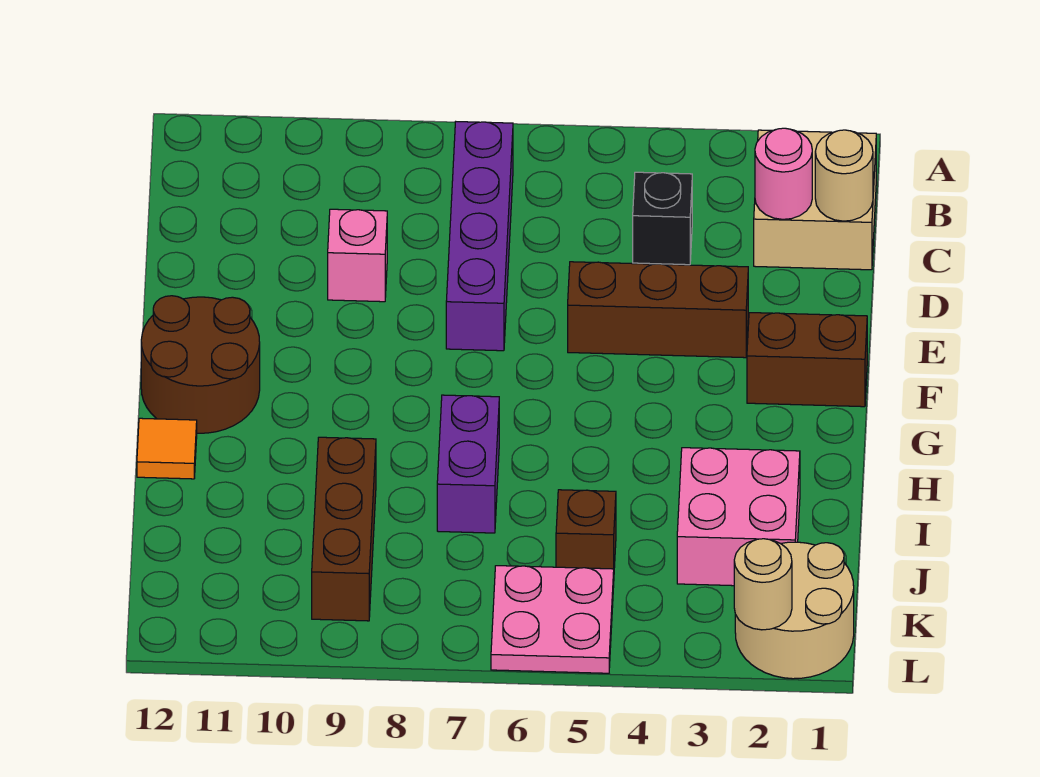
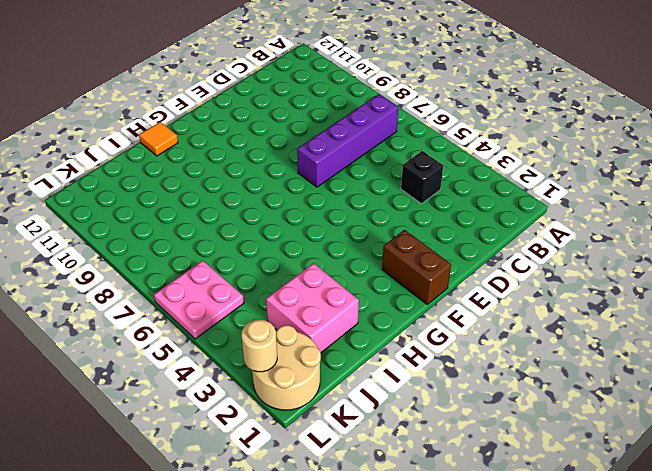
none -> tan brick B1:C2 level 1
none -> pink brick D9 level 1
none -> brown brick E3:E5 level 1

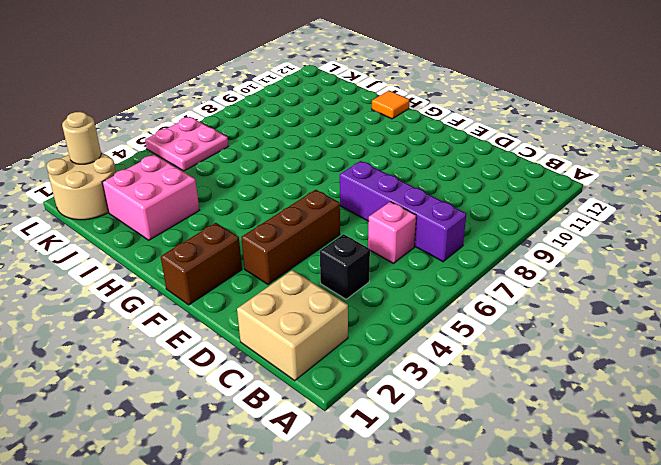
pink brick C6 level 1 -> pink brick D9 level 1
none -> brown round brick F11:G12 level 1
none -> purple brick H7:I7 level 1
none -> brown brick I9:K9 level 1

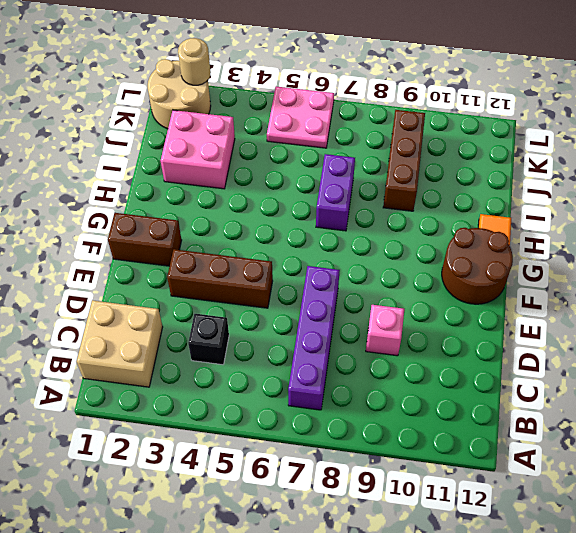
none -> brown brick J5 level 1
none -> tan round brick C1 level 2
none -> pink round brick C2 level 2

